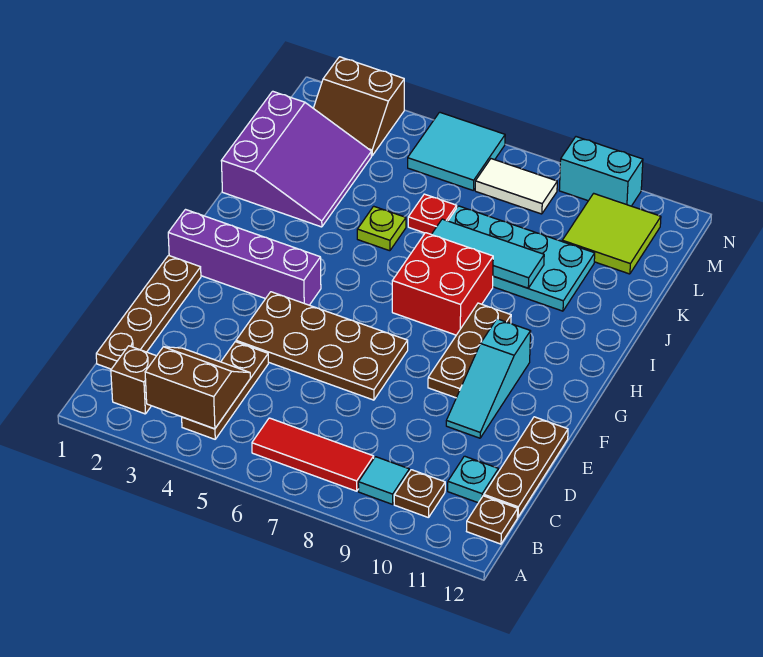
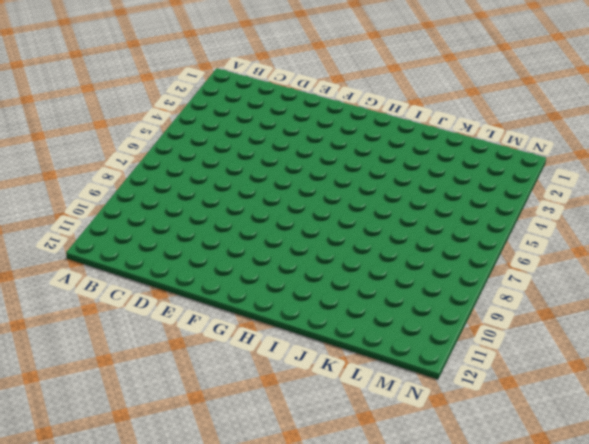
none -> brown brick B2 level 1
none -> brown plate B4:D4 level 1
none -> red tile B6:B8 level 1

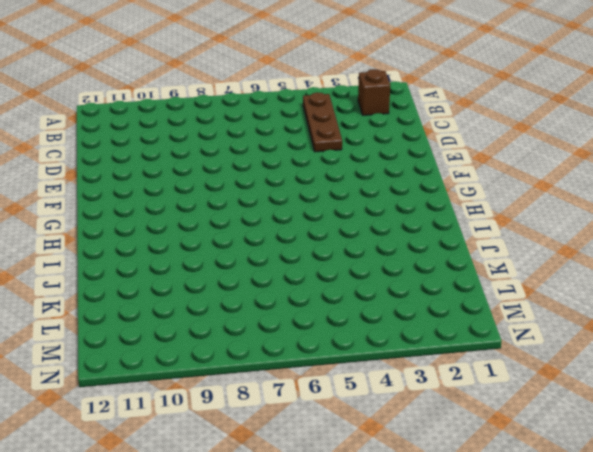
none -> red tile B6:B8 level 1
none -> cyan tile B9 level 1
none -> brown plate B10 level 1

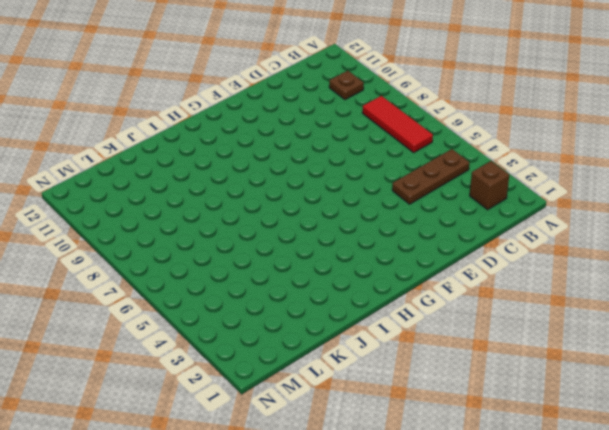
none -> cyan tile B9 level 1
none -> brown plate B12 level 1
none -> brown plate C1:F1 level 1

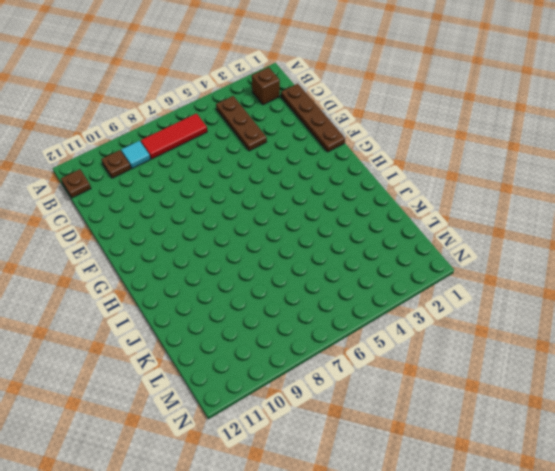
none -> cyan plate C11 level 1
none -> brown plate C12:E12 level 1
none -> brown plate E4:F7 level 1

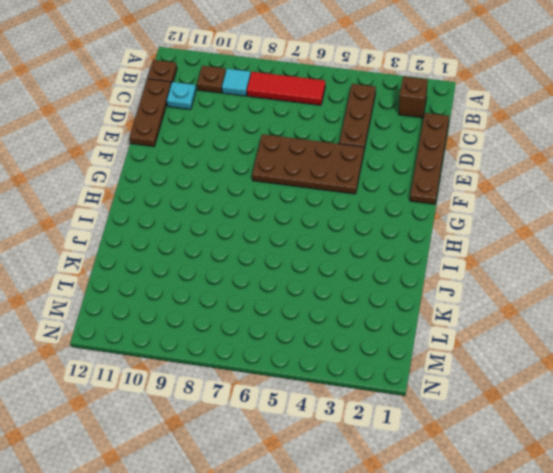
none -> cyan slope E10:G10 level 1 top G
none -> brown plate F9:H9 level 1
none -> purple brick G1:G4 level 1

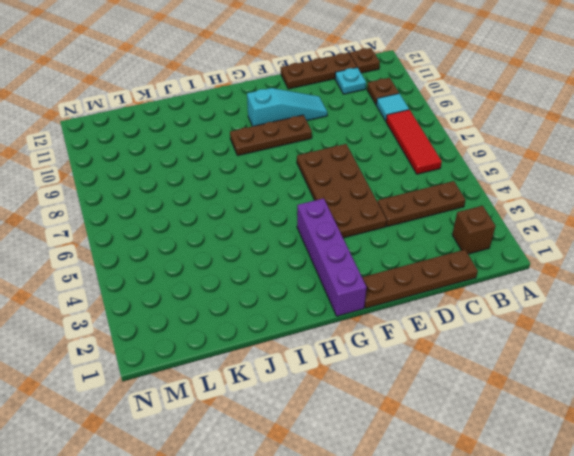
none -> red brick H7:I8 level 1
none -> purple slope J1:L3 level 1 top 1
none -> lime plate J5 level 1

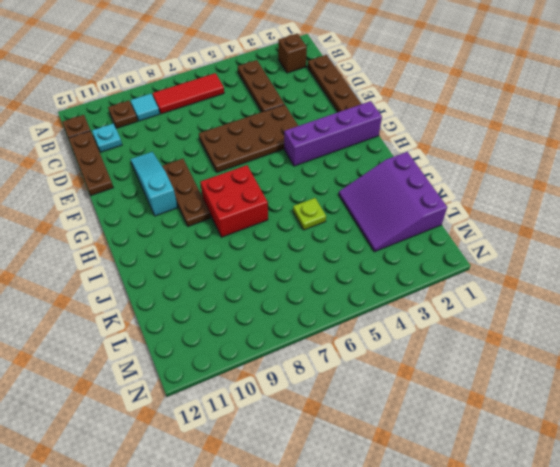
none -> cyan plate J7:K10 level 1
none -> red plate K6 level 1
none -> lime tile L10:M11 level 1

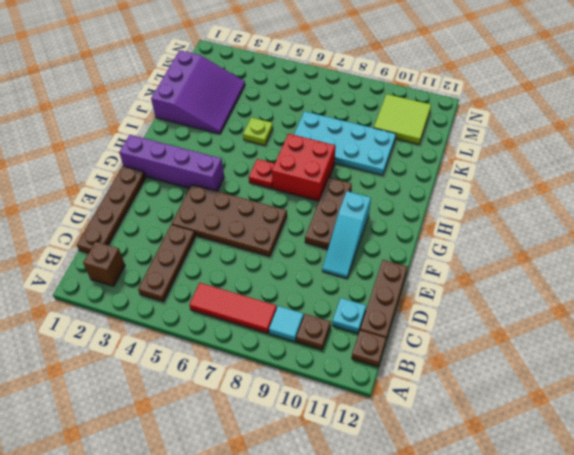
red plate H6 level 1 -> red plate K6 level 1
none -> brown slope M2:N3 level 1 top N
none -> cyan tile M5:N6 level 1
none -> white tile M7:M8 level 1

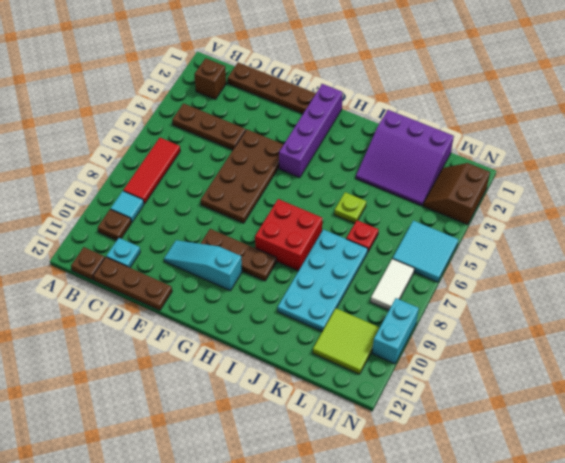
none -> brown slope B3:C4 level 2 top B
none -> cyan tile J7:J9 level 2

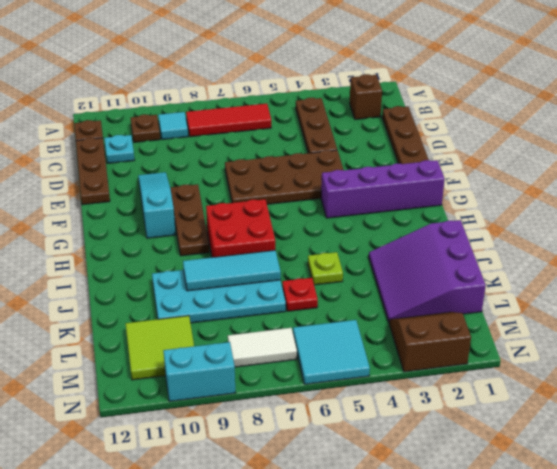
none -> brown slope B3:C4 level 2 top B

